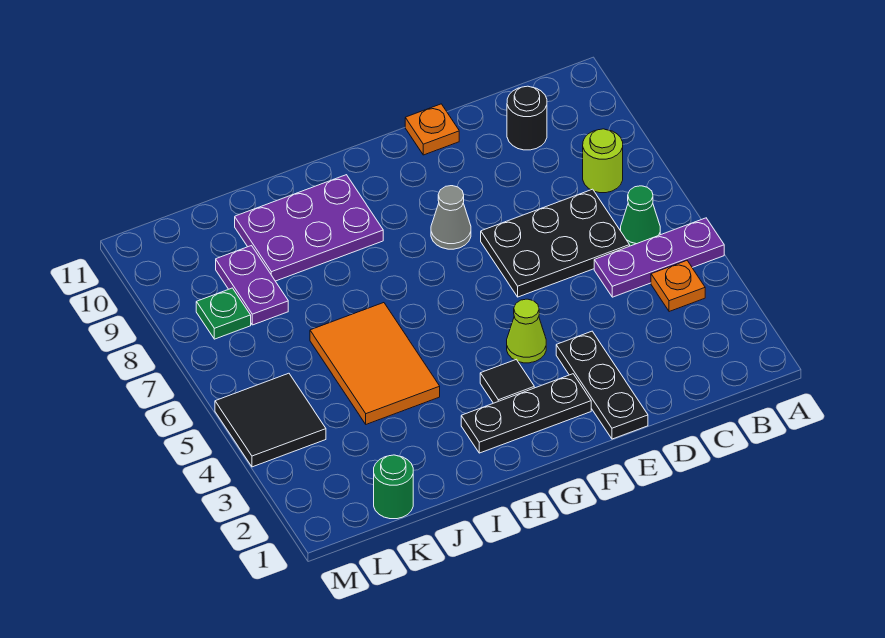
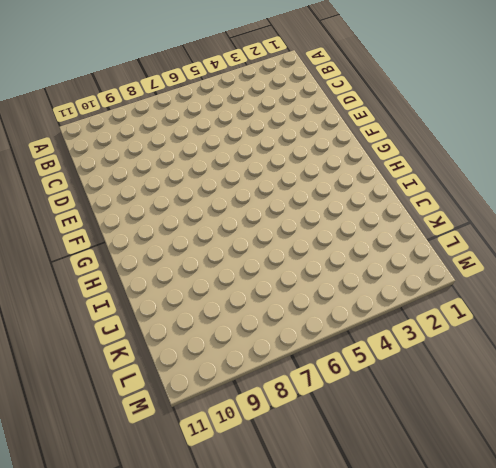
none -> purple plate A5:C5 level 1
none -> orange plate B4 level 1
none -> green cone B6 level 1

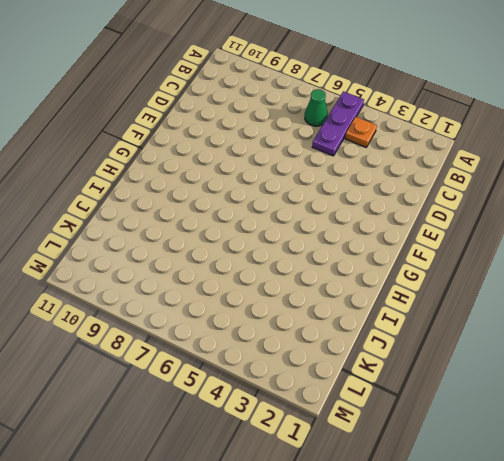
none -> lime round brick B8 level 1
none -> black plate C6:E7 level 1
none -> black round brick C10 level 1

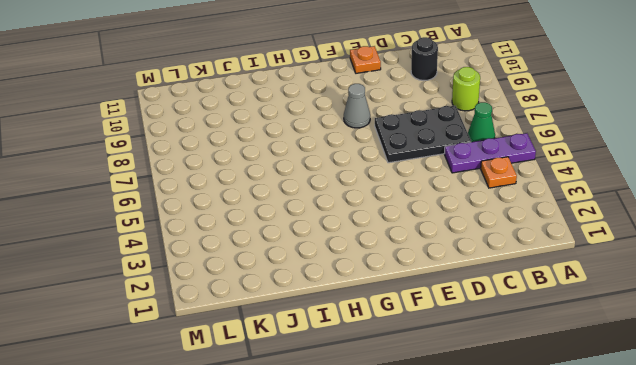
none -> black plate E1:E3 level 1
none -> black plate F2:H2 level 1
none -> lime cone F4 level 1

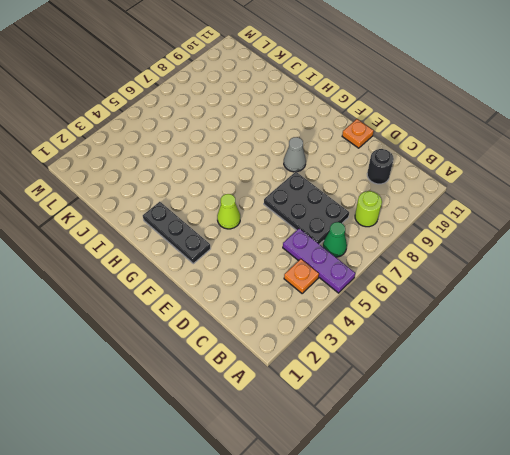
none -> black plate E1:E3 level 1
none -> black tile G3 level 1
none -> purple plate H9:J10 level 1

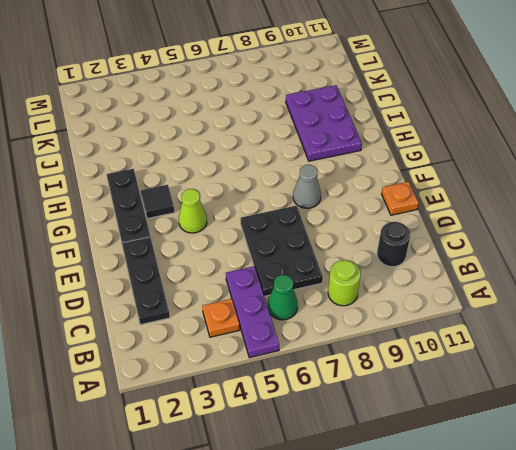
black plate C2:E2 level 1 -> black plate E1:E3 level 1
none -> orange tile I4:J6 level 1
none -> green round brick K1 level 1
none -> purple plate K8:K9 level 1

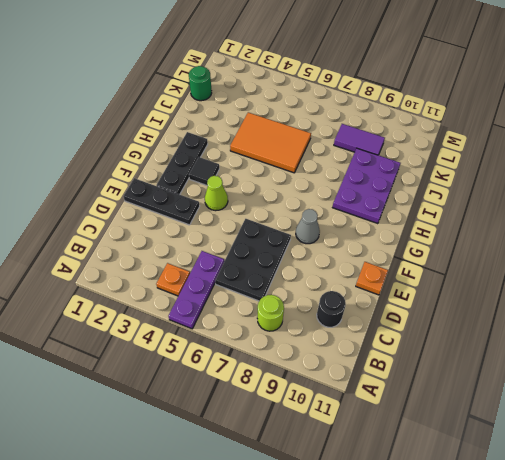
purple tile K8:K9 level 1 -> purple plate K8:K9 level 1
none -> green cone B6 level 1
none -> black tile L4:M5 level 1
none -> green plate L8 level 1

